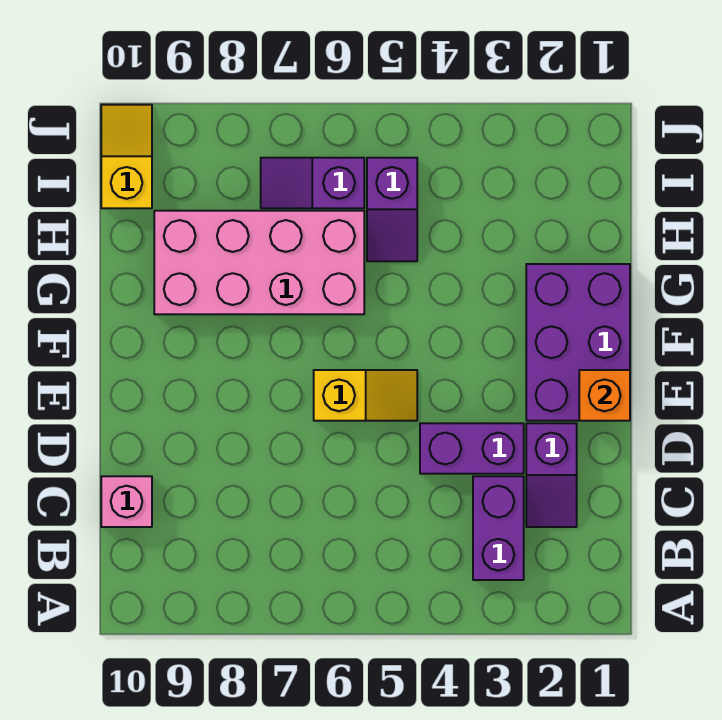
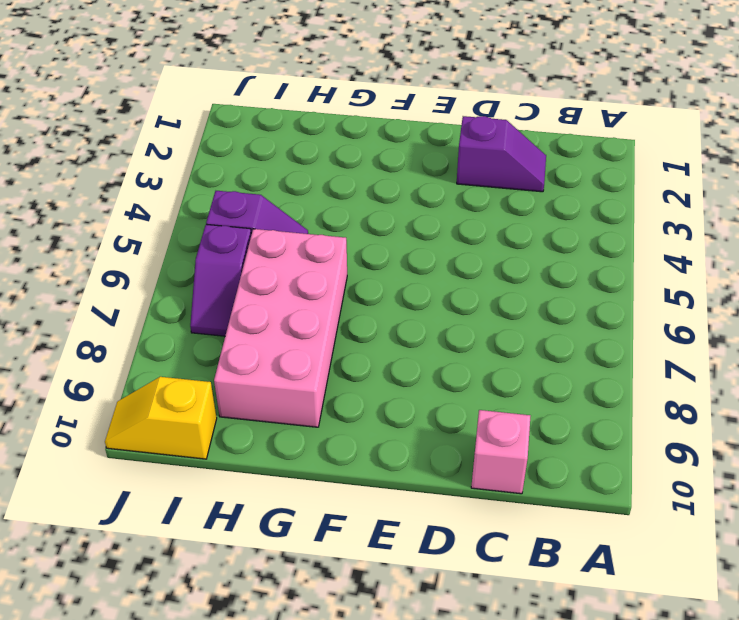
none -> purple brick B3:C3 level 1
none -> purple brick D3:D4 level 1

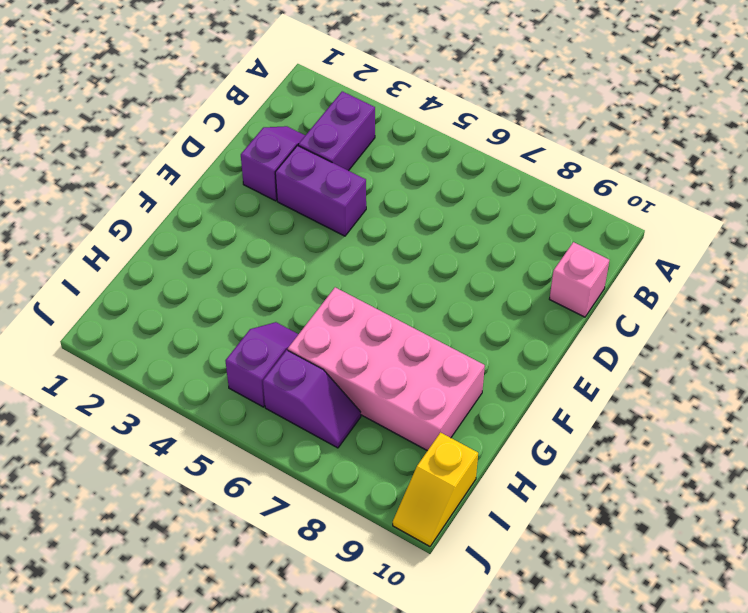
none -> purple brick E1:G2 level 1
none -> yellow slope E5:E6 level 1 top 6

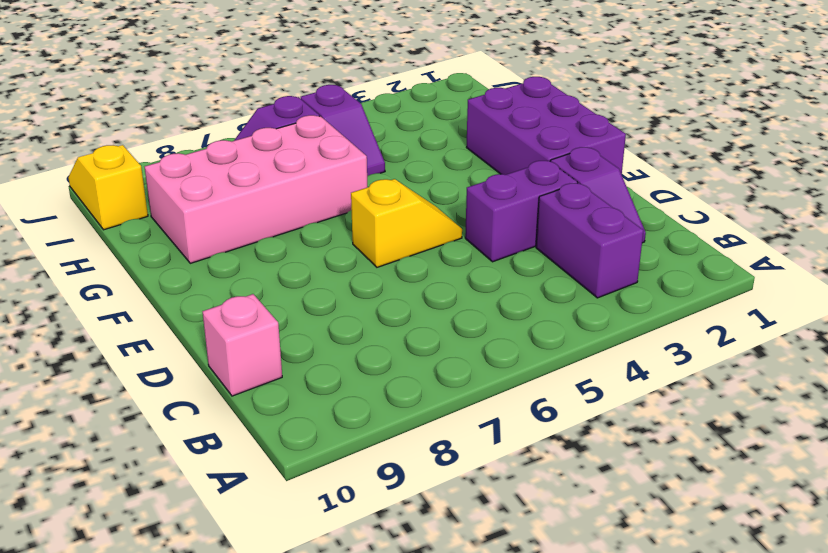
none -> orange brick E1 level 2

